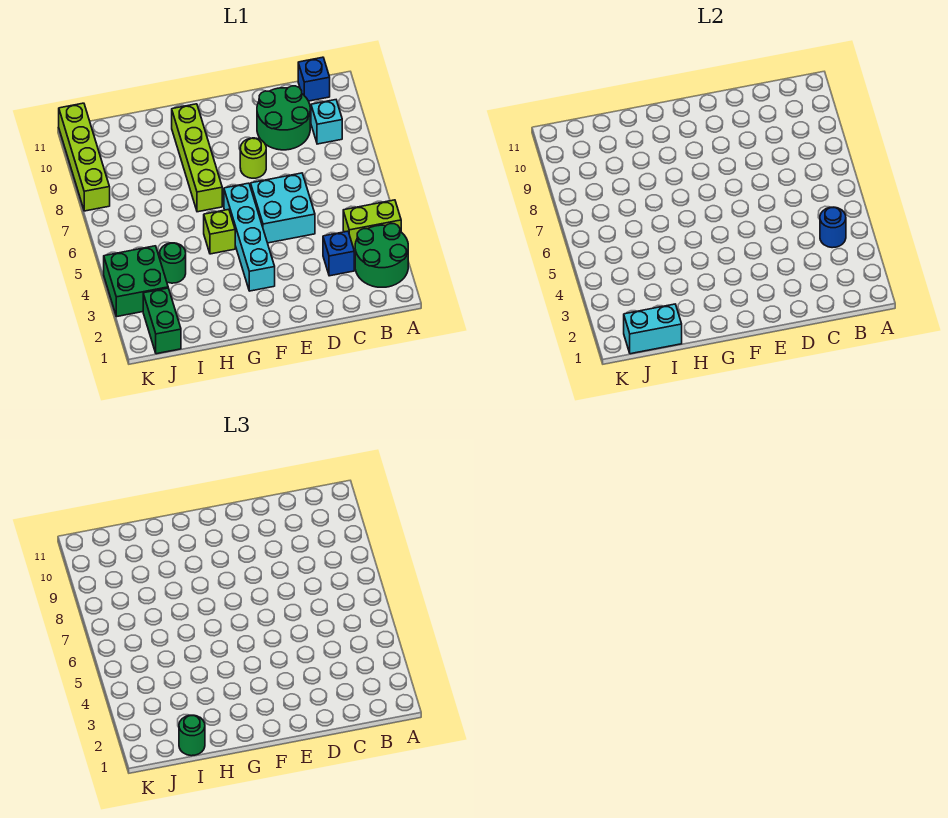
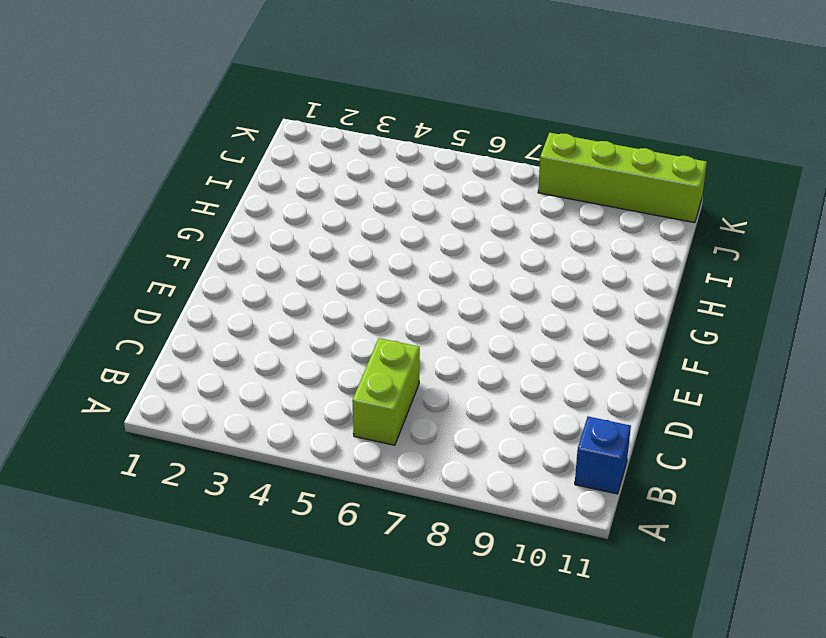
lime brick B6:C6 level 1 -> lime brick A4:B4 level 1
none -> green round brick A2:B3 level 1
none -> cyan brick B9 level 1
none -> blue brick C3 level 1

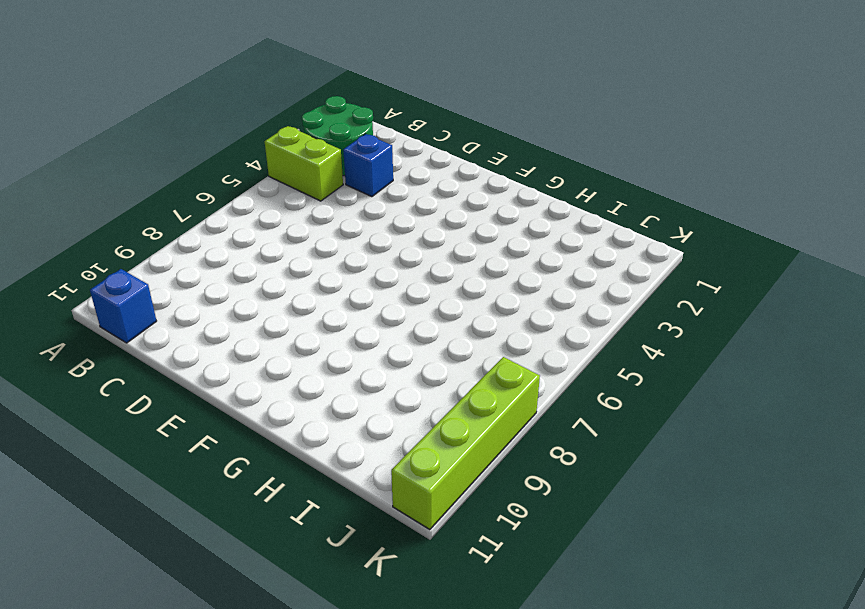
none -> cyan brick B9 level 1
none -> green round brick C9:D10 level 1
none -> cyan brick D5:E6 level 1

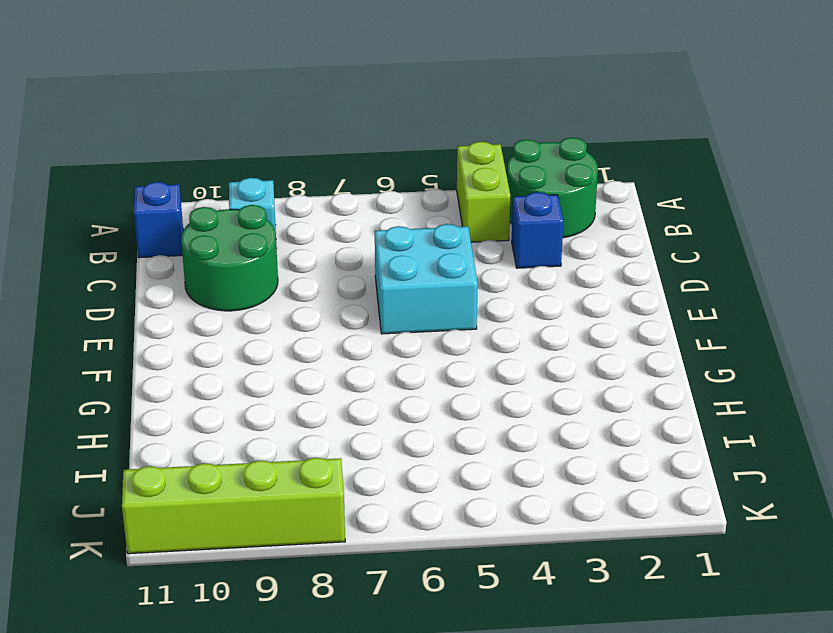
none -> lime round brick E8 level 1
none -> cyan brick F3:F6 level 1
none -> lime brick G5 level 1

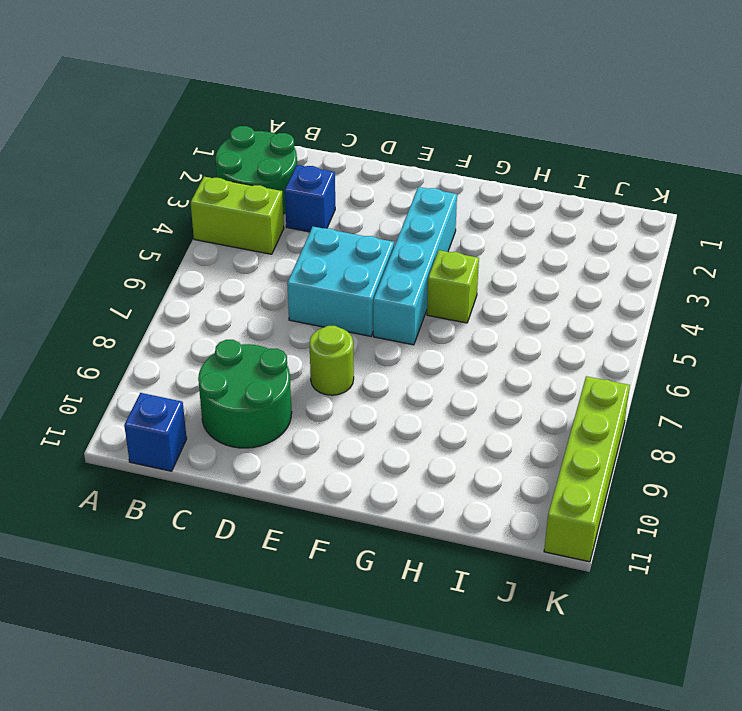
none -> cyan brick B9 level 1
none -> lime brick G7:G10 level 1
none -> green round brick I4 level 1

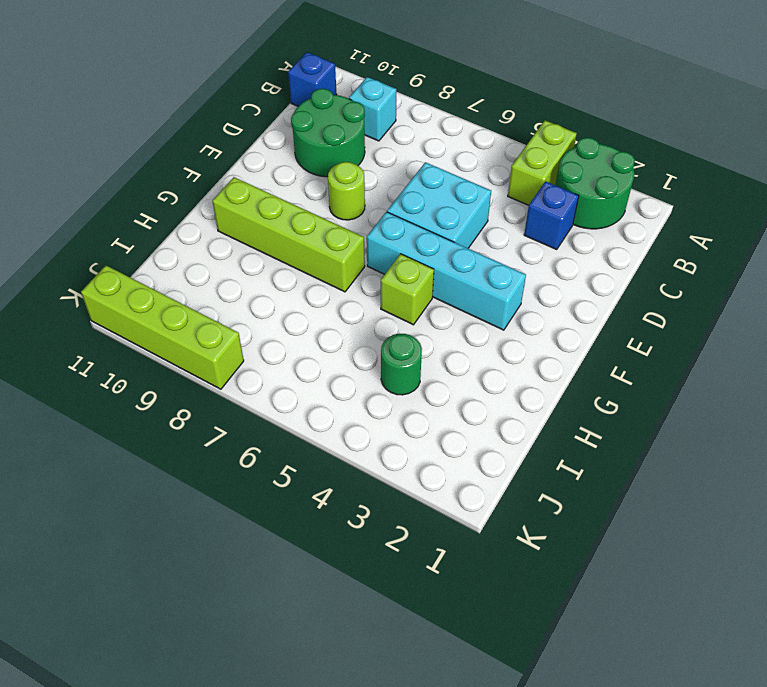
none -> green brick J1:J2 level 1
none -> green brick J3:K4 level 1
none -> blue round brick B4 level 2

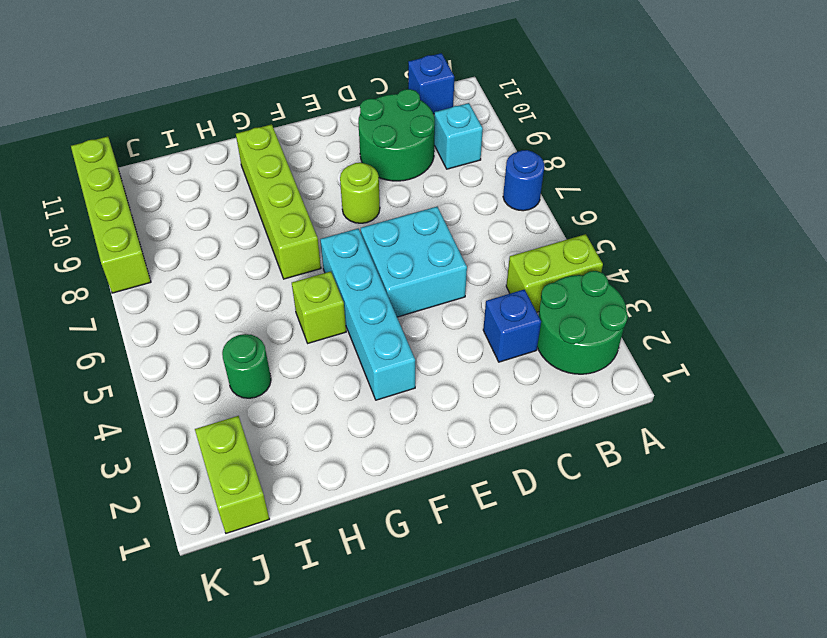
blue round brick A7 level 1 -> blue round brick B4 level 2
lime brick J1:J2 level 1 -> green brick J1:J2 level 1
none -> green brick J3:K4 level 1
none -> cyan brick I1:J1 level 2
none -> green round brick I1 level 3

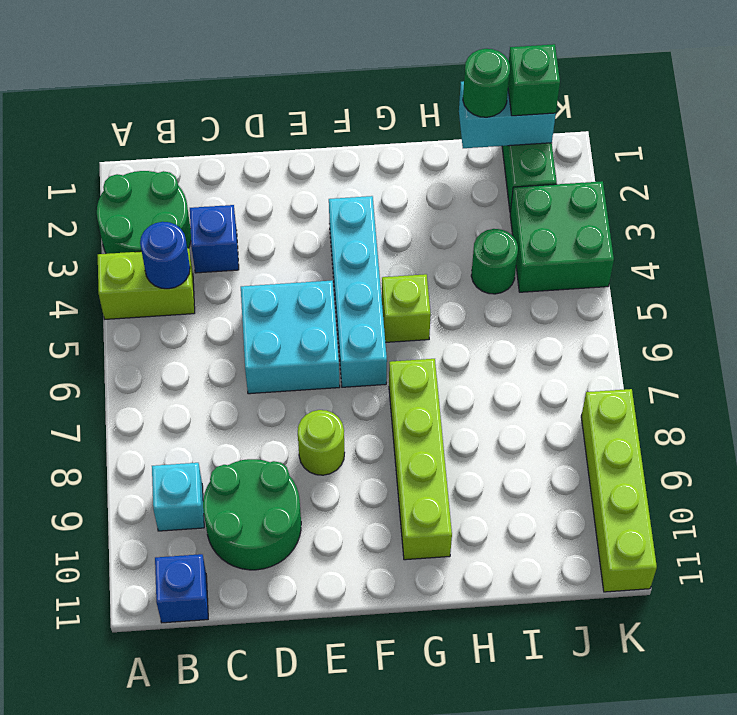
green brick J1 level 3 -> none

